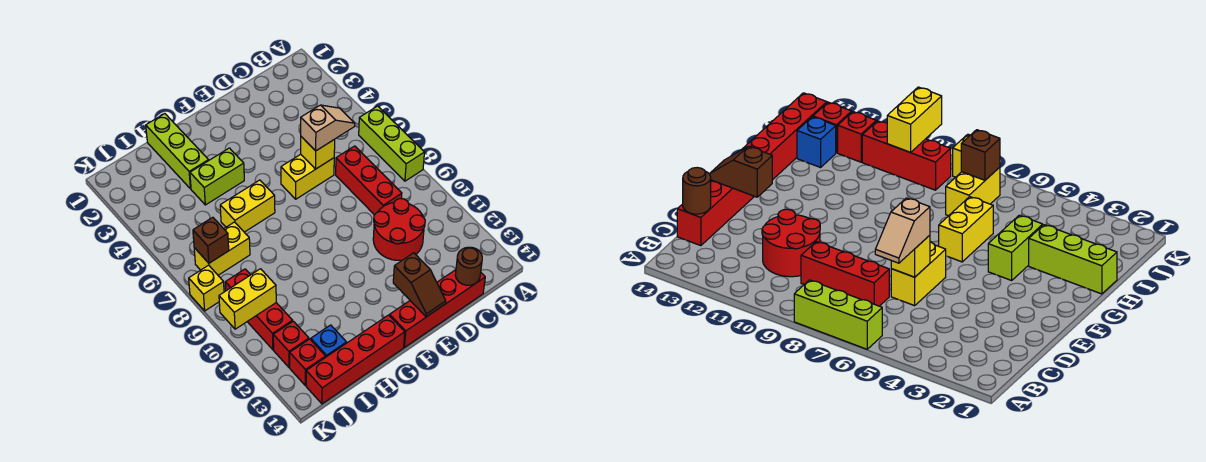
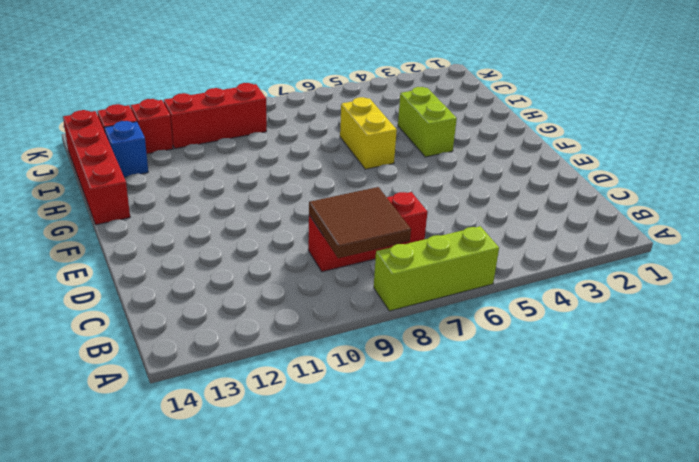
brown tile B8:C9 level 2 -> none
none -> red round brick C10:D11 level 1
none -> red brick C14:F14 level 1
none -> yellow brick D6:E6 level 1

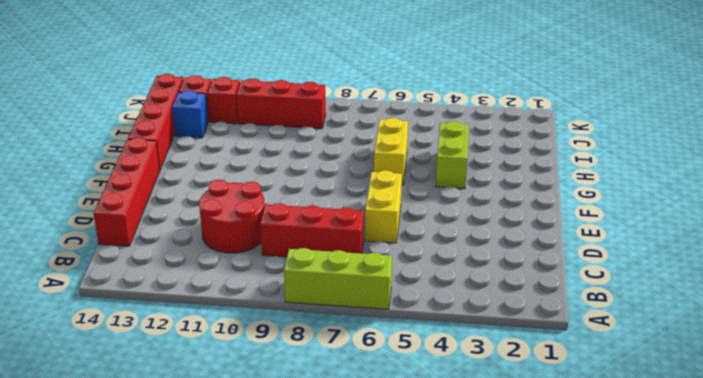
none -> lime brick H1:H3 level 1
none -> yellow brick I7:J7 level 1
none -> yellow brick K8 level 1

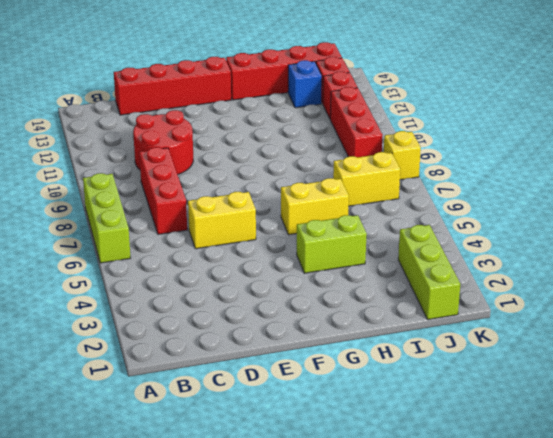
lime brick J1:J3 level 1 -> lime brick H1:H3 level 1
none -> brown round brick C14 level 2
none -> yellow brick D6 level 2
none -> brown slope E13:E14 level 2 top 13

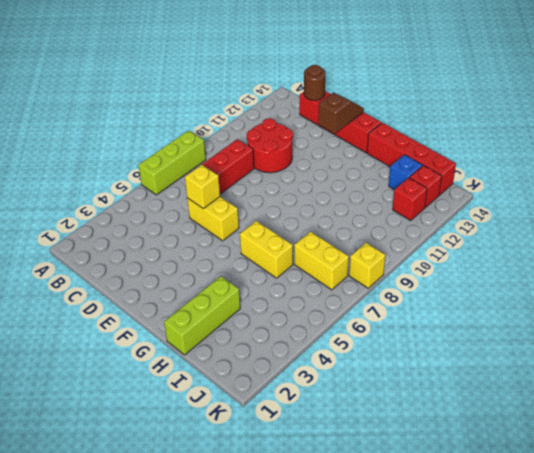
none -> lime brick G4:H4 level 1
none -> red brick J9:J11 level 1
none -> brown brick J7 level 2

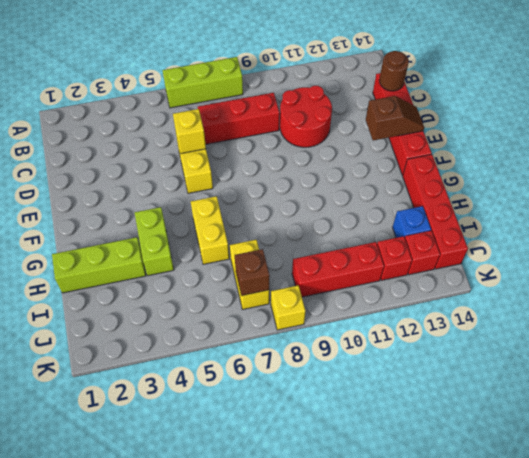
none -> yellow brick J10:K10 level 2
none -> tan slope C6:D6 level 3 top D

